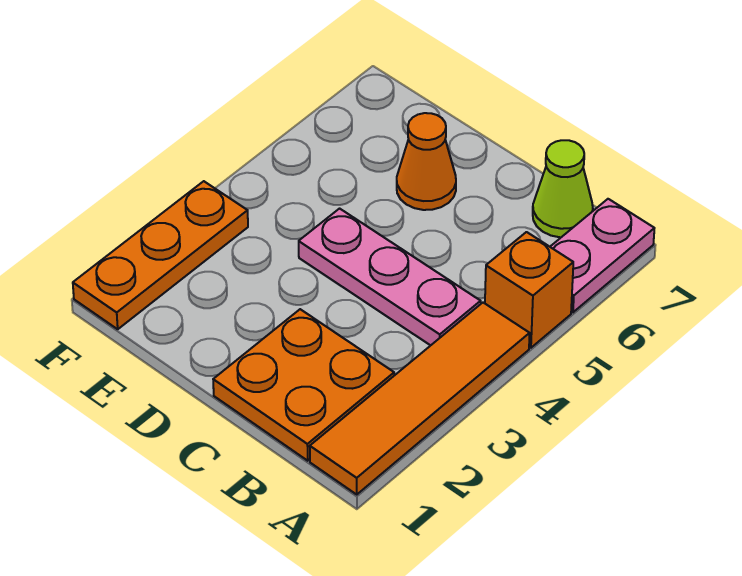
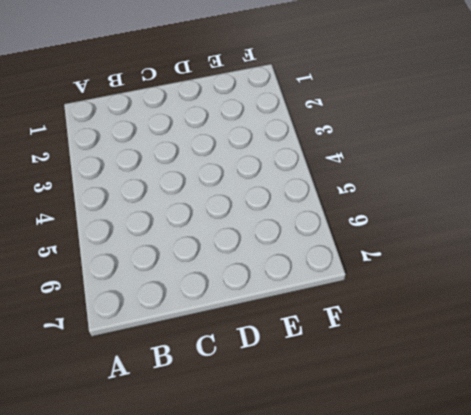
none -> orange tile A1:A4 level 1
none -> orange brick A5 level 1

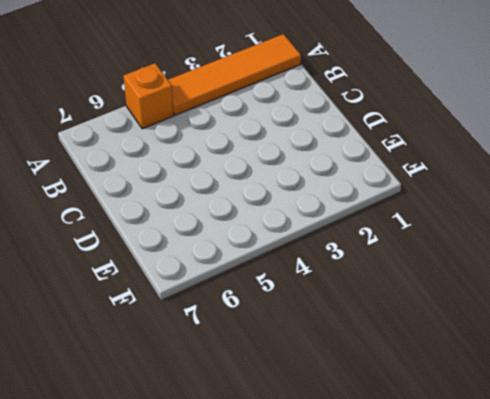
none -> pink plate A6:A7 level 1
none -> orange plate B1:C2 level 1

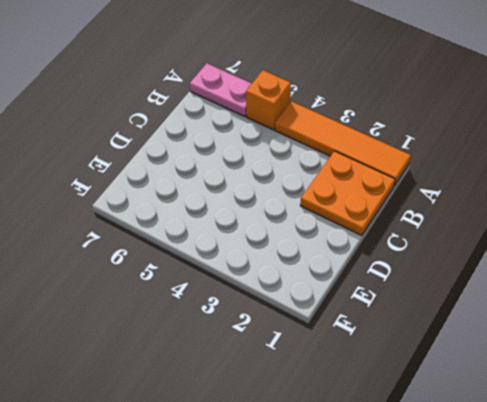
none -> pink plate B4:D4 level 1
none -> lime cone B7 level 1

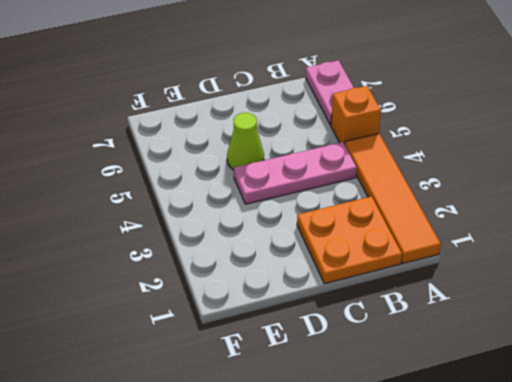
lime cone D5 level 1 -> lime cone B7 level 1
none -> orange cone D6 level 1
none -> orange plate F1:F3 level 1

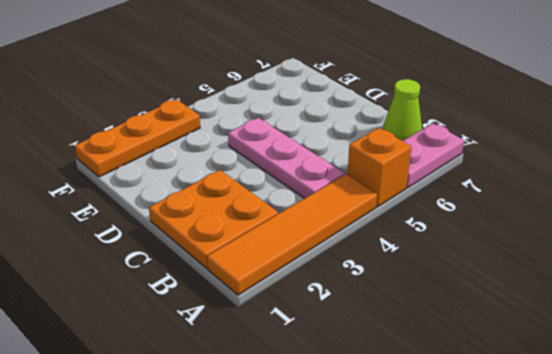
none -> orange cone D6 level 1

